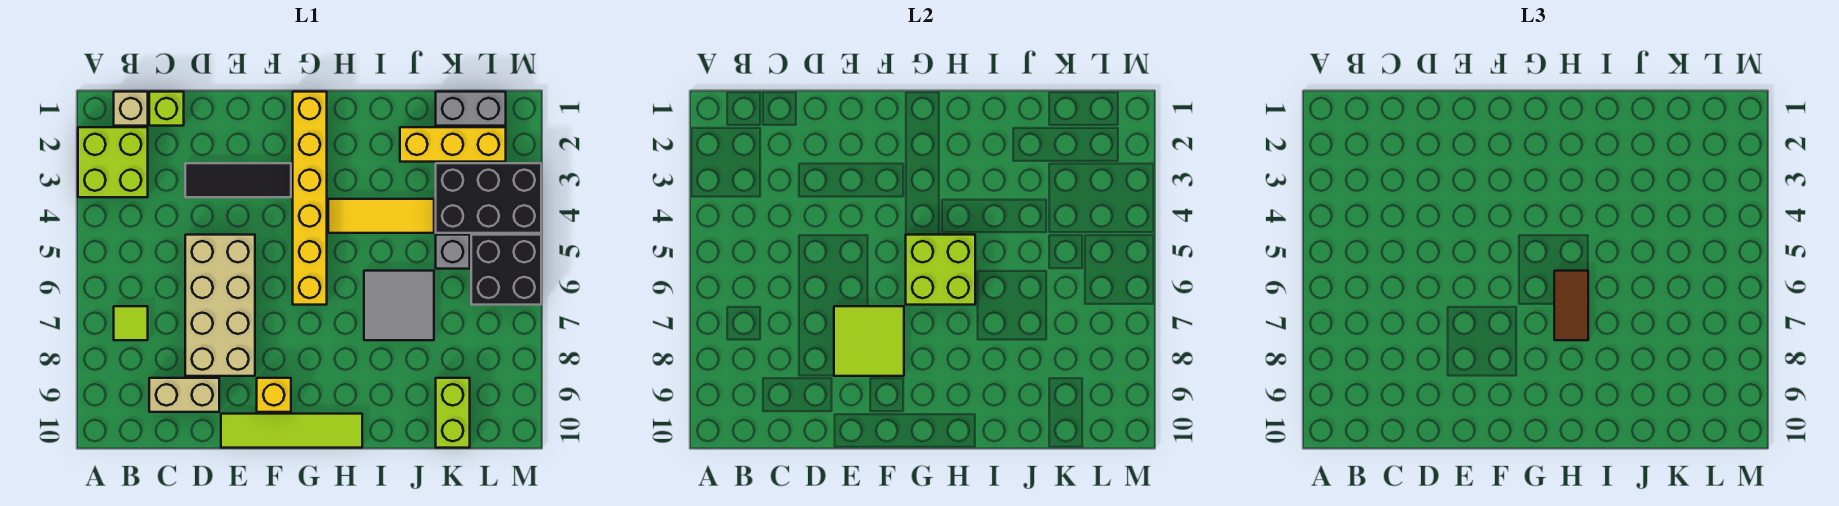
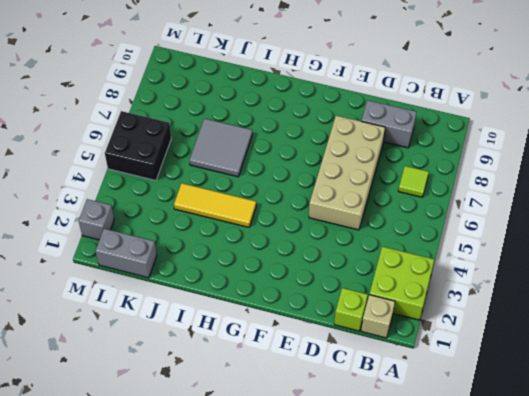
grey brick C9:D9 level 1 -> tan brick C9:D9 level 1
grey brick M2 level 1 -> grey brick K5 level 1
none -> black tile D3:F3 level 1
none -> lime tile E10:H10 level 1
none -> yellow brick F9 level 1

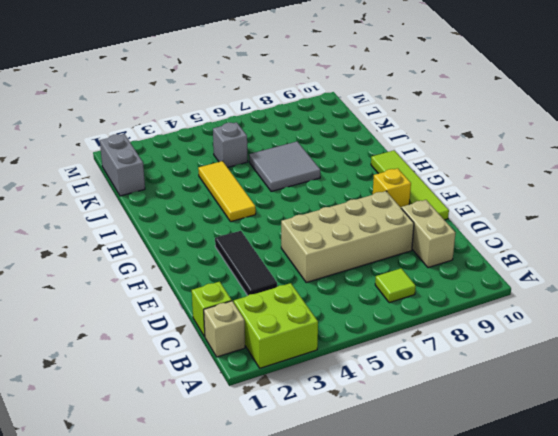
none -> yellow brick G1:G6 level 1
none -> yellow brick J2:L2 level 1
none -> black brick K3:M4 level 1

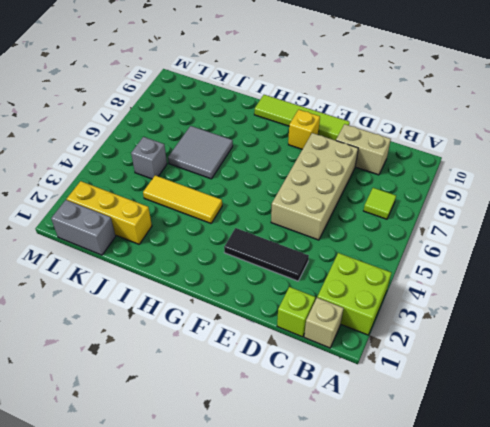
none -> yellow brick G1:G6 level 1
none -> black brick K3:M4 level 1
none -> lime brick K9:K10 level 1

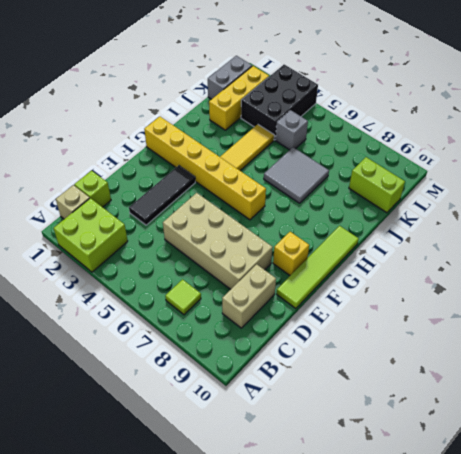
none -> black brick L5:M6 level 1
none -> lime tile E7:F8 level 2
none -> lime brick G5:H6 level 2

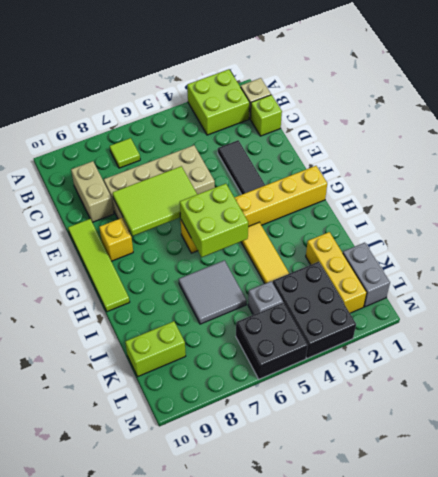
lime tile E6:F8 level 2 -> lime tile E7:F8 level 2
none -> brown tile H6:H7 level 3

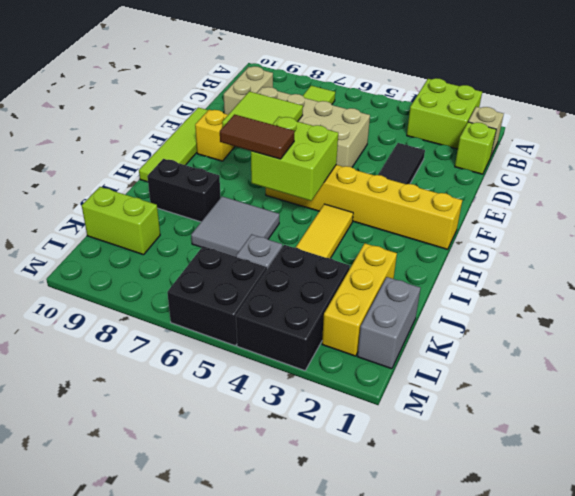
black brick I8:I9 level 1 -> none

